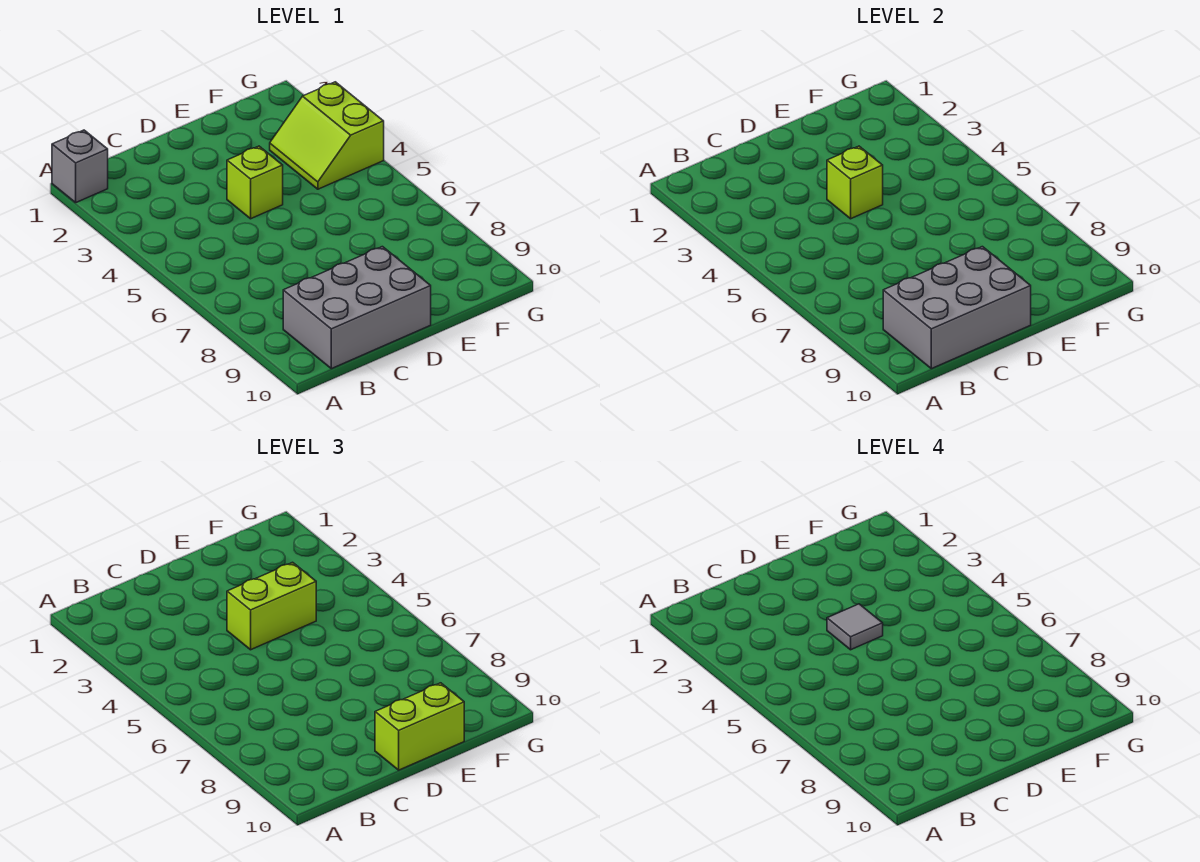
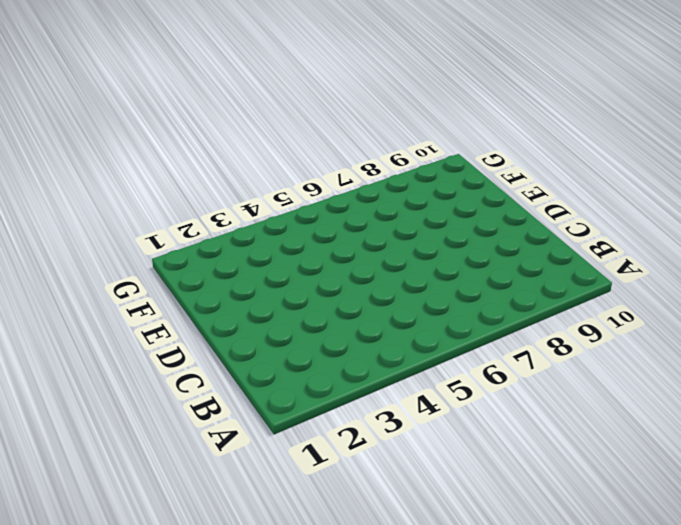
none -> grey brick A1 level 1
none -> grey brick B9:D10 level 1

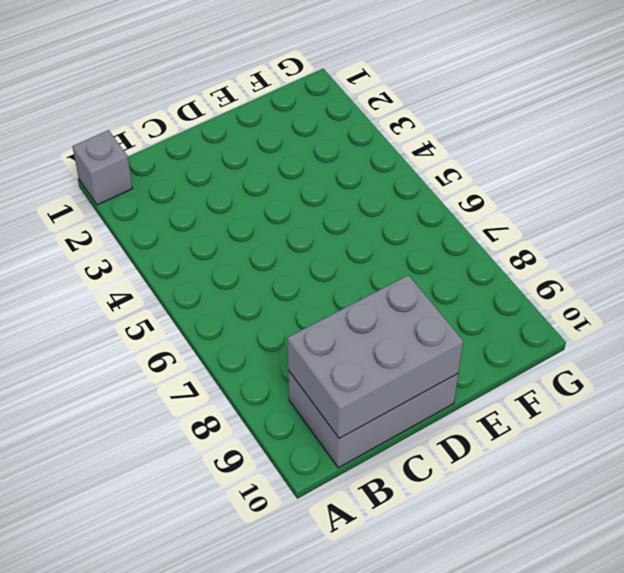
none -> lime brick D4 level 1
none -> lime slope F3:G4 level 1 top G

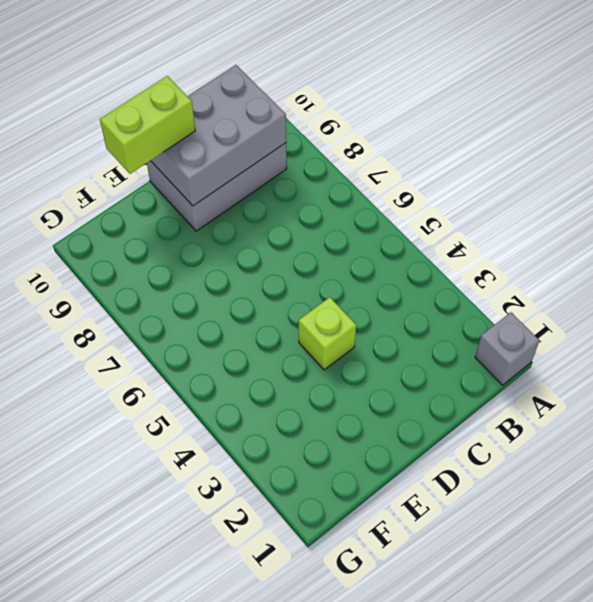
none -> lime slope F3:G4 level 1 top G
none -> lime brick D4 level 2

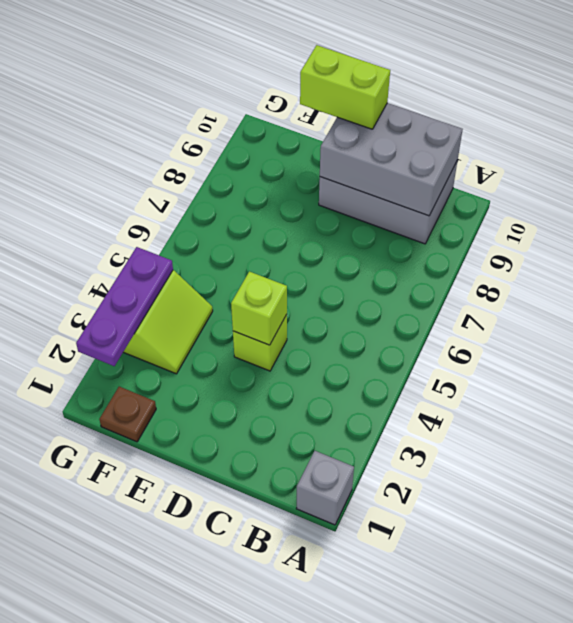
brown plate F1 level 1 -> none
purple plate G2:G4 level 2 -> none
none -> lime brick D4:E4 level 3
none -> grey tile D4 level 4

